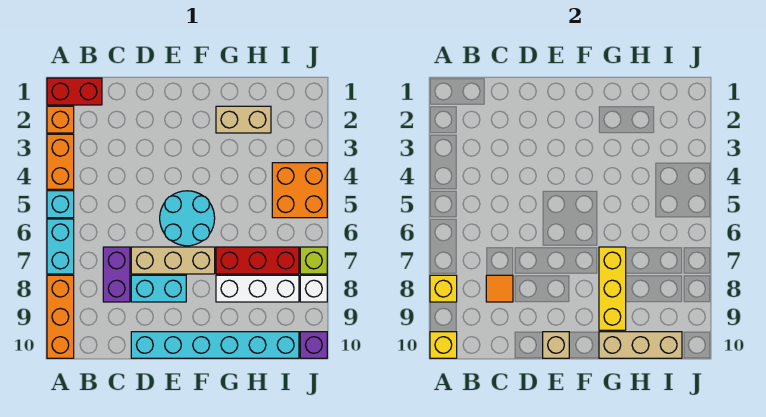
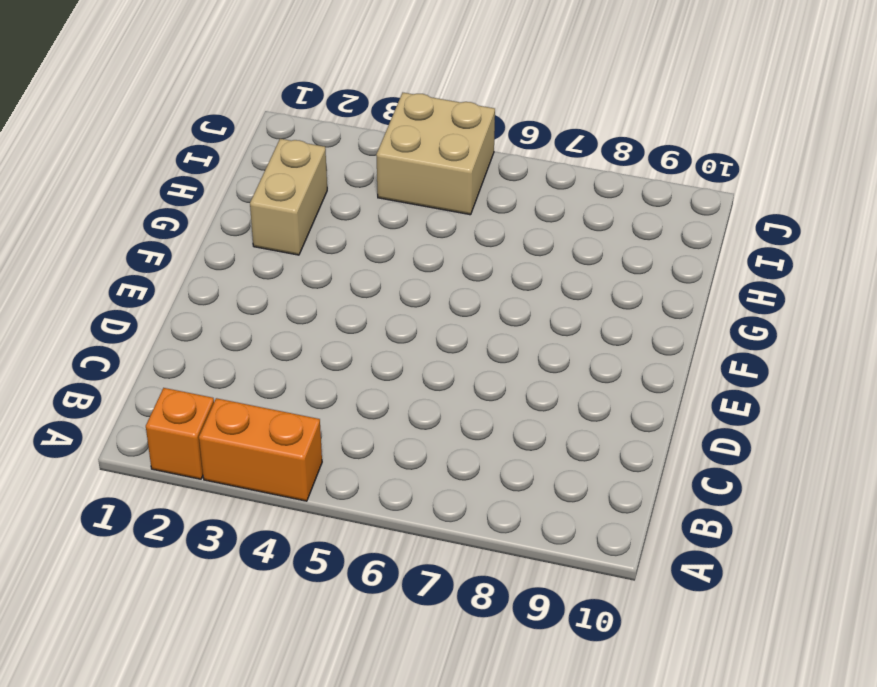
tan brick I4:J5 level 1 -> orange brick I4:J5 level 1
none -> red brick A1:B1 level 1
none -> cyan brick A5 level 1
none -> cyan brick A6:A7 level 1

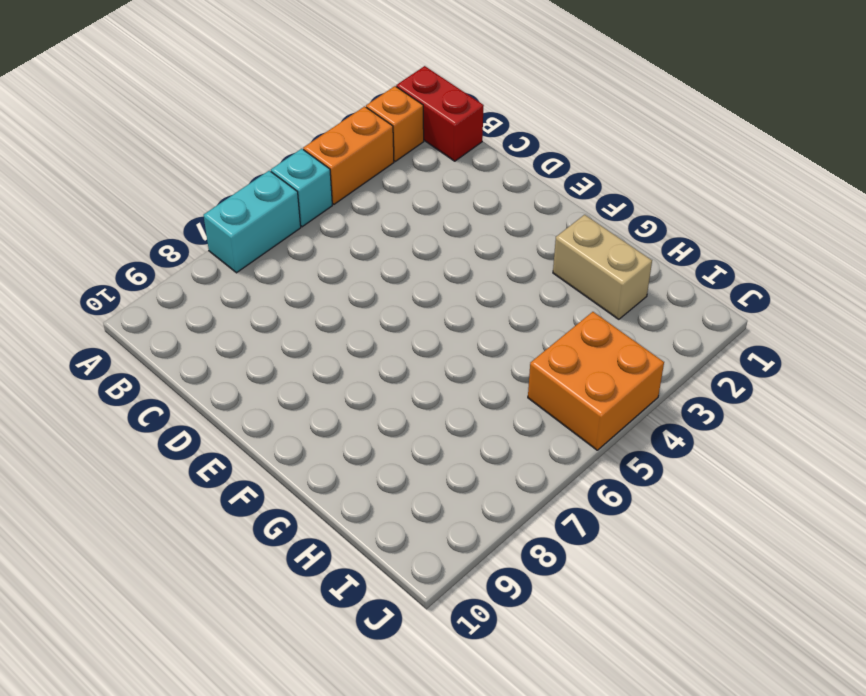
none -> orange brick A8:A10 level 1
none -> purple brick C7:C8 level 1
none -> tan brick D7:F7 level 1

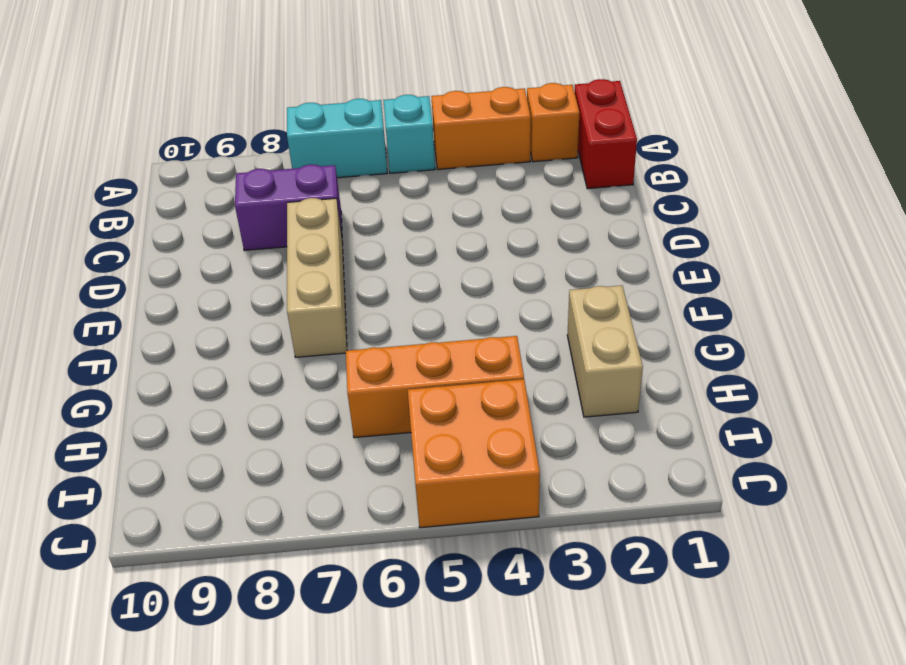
orange brick H4:H6 level 1 -> orange brick A8:A10 level 1
none -> cyan brick D8:E8 level 1
none -> cyan brick D10:I10 level 1
none -> cyan round brick E5:F6 level 1

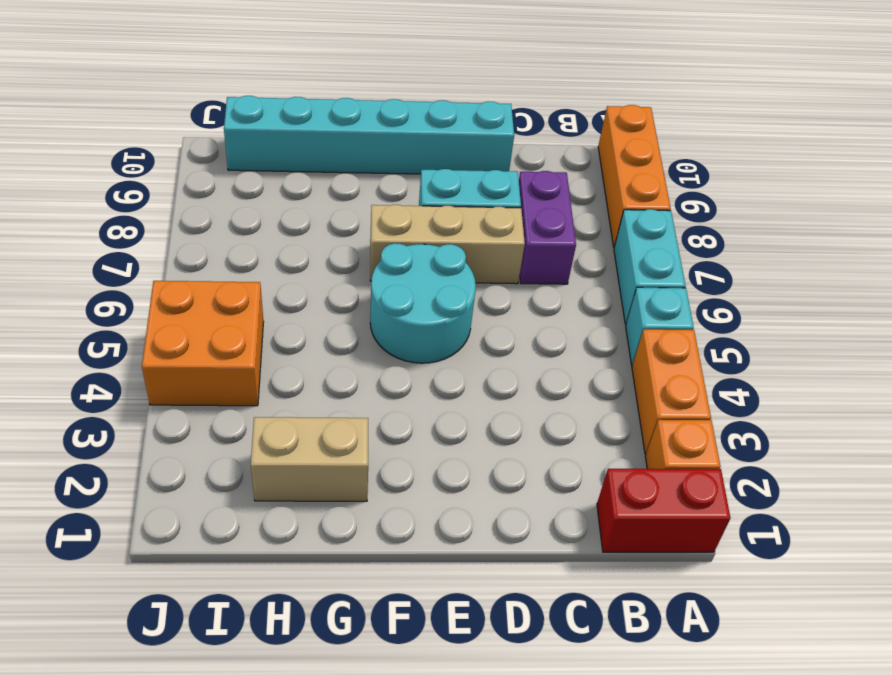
none -> red brick G7:I7 level 1
none -> white brick G8:I8 level 1
none -> lime brick J7 level 1

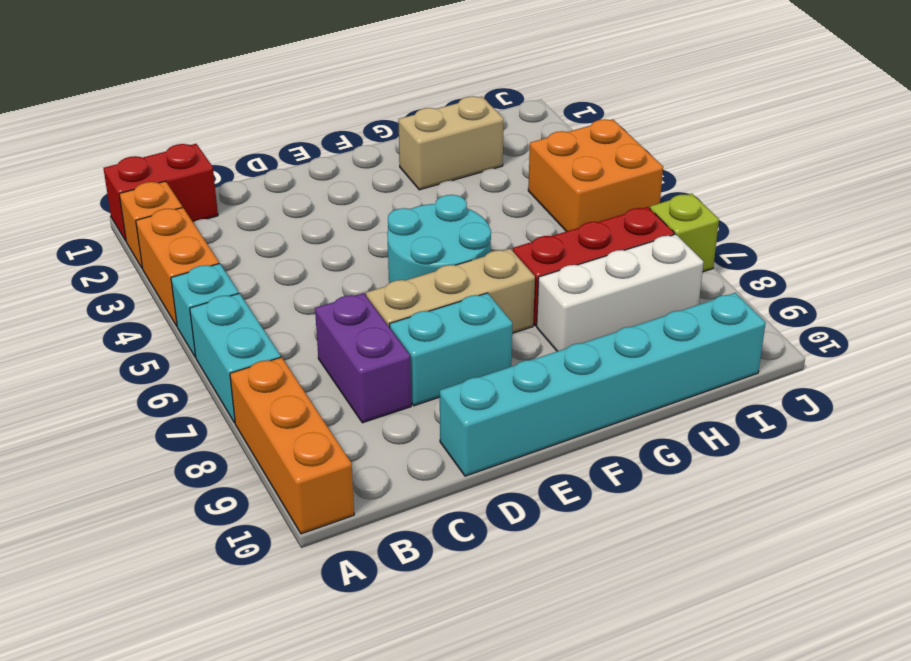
none -> white brick J8 level 1
none -> purple brick J10 level 1
none -> yellow brick A8 level 2

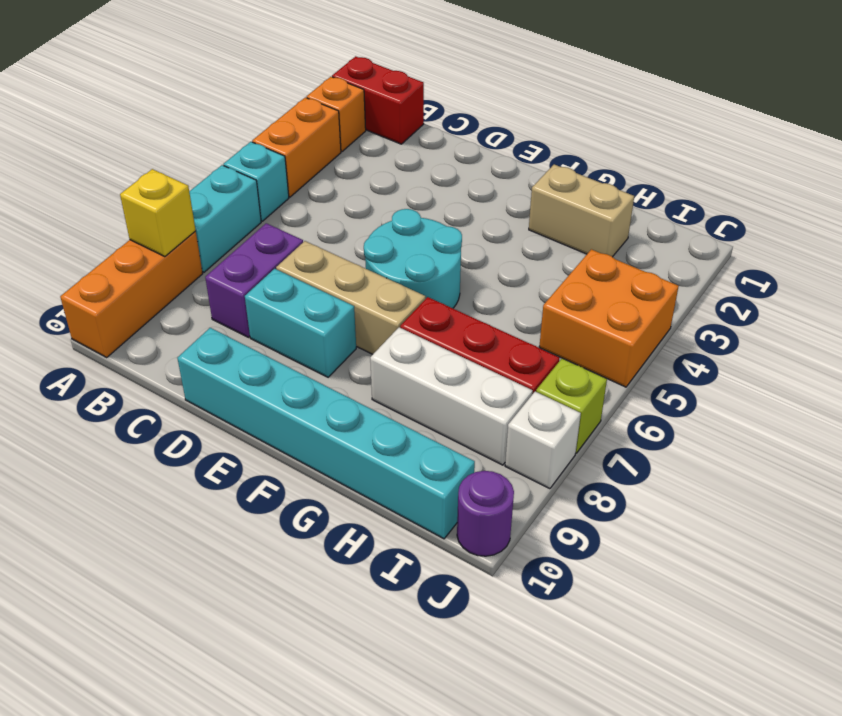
purple round brick J10 level 1 -> purple brick J10 level 1
none -> yellow brick A10 level 2
none -> orange tile C8 level 2
none -> tan brick E10 level 2

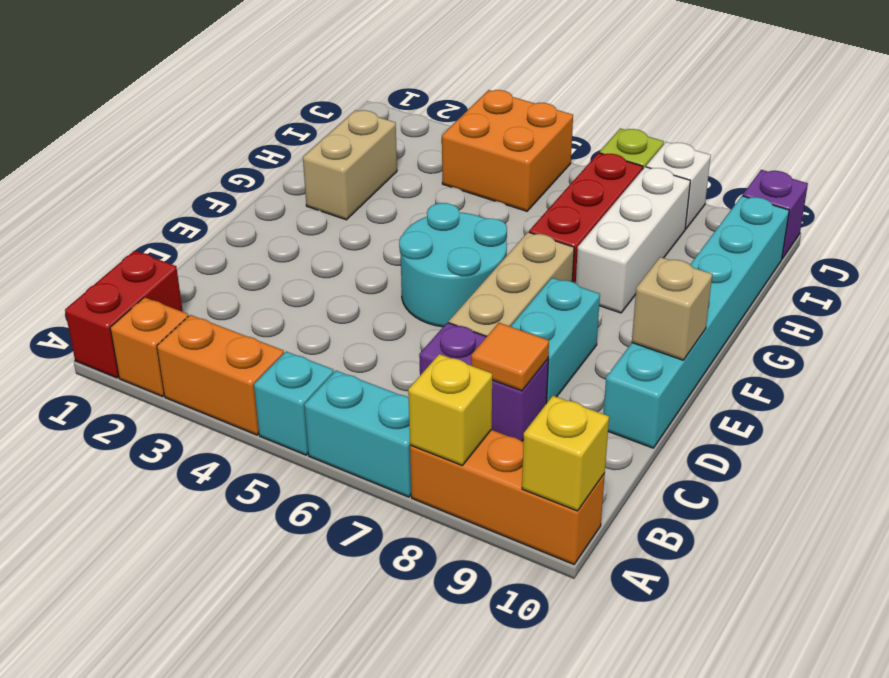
none -> yellow brick G7:G9 level 2
none -> tan brick G10:I10 level 2

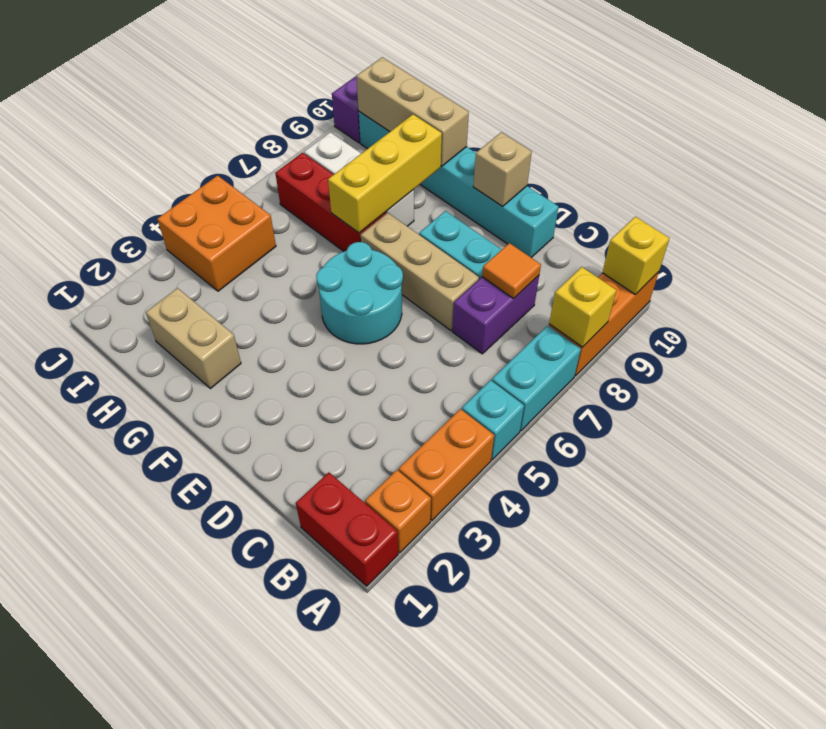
none -> lime brick J7 level 1
none -> white brick J8 level 1

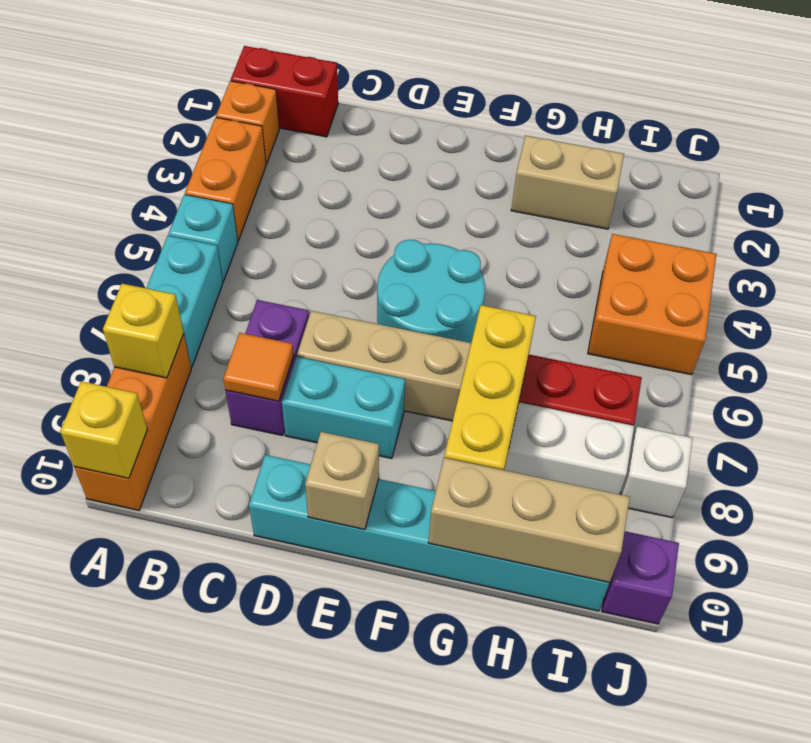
none -> lime brick J7 level 1

